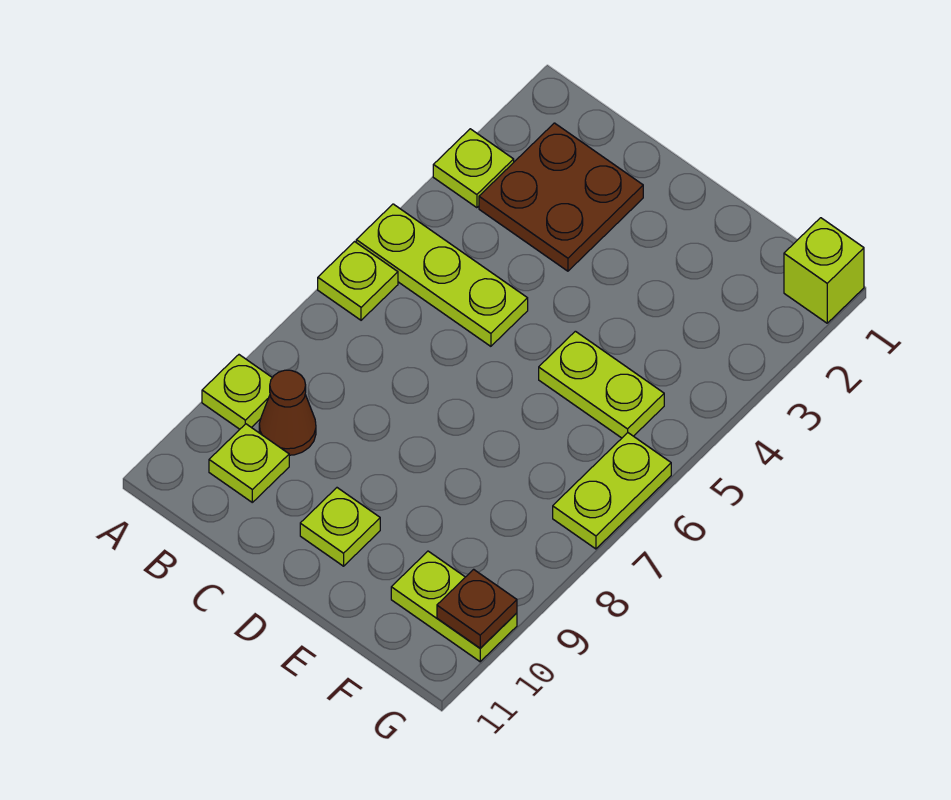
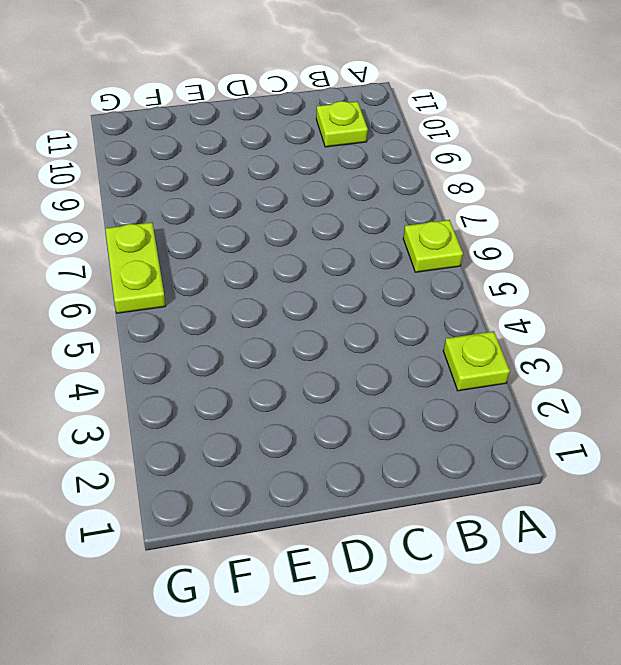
none -> lime plate A5:C5 level 1
none -> lime plate A9 level 1
none -> brown plate B2:C3 level 1

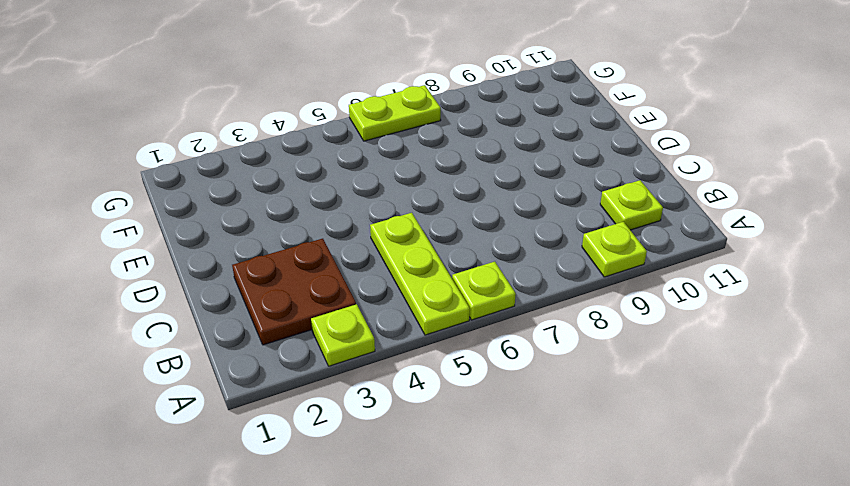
none -> brown cone B9 level 1
none -> lime plate D10 level 1
none -> lime plate E5:F5 level 1

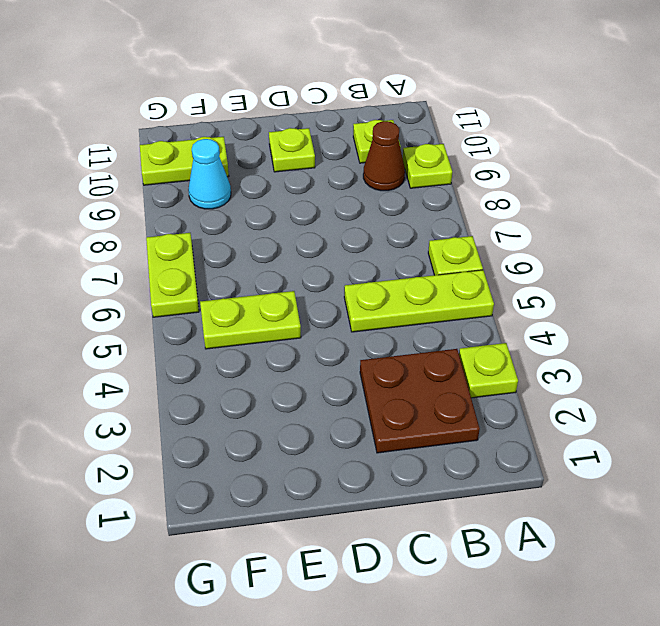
cyan cone F9 level 1 -> none
none -> lime brick G1 level 1
none -> brown plate G10 level 2

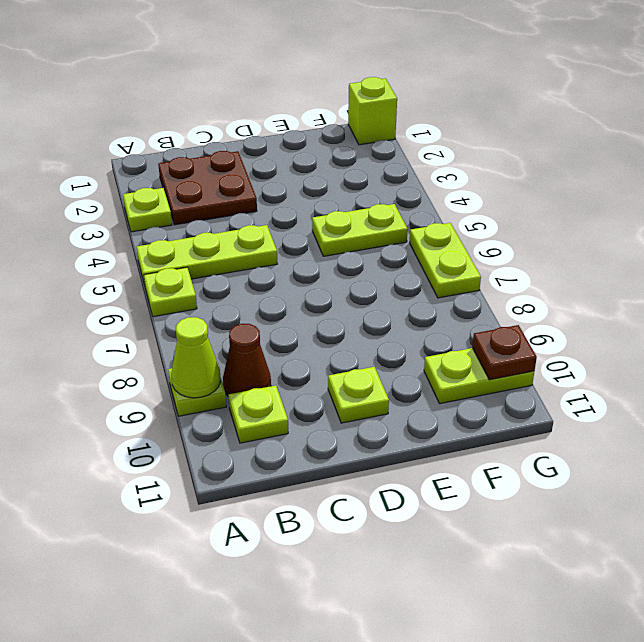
lime cone A9 level 2 -> none

